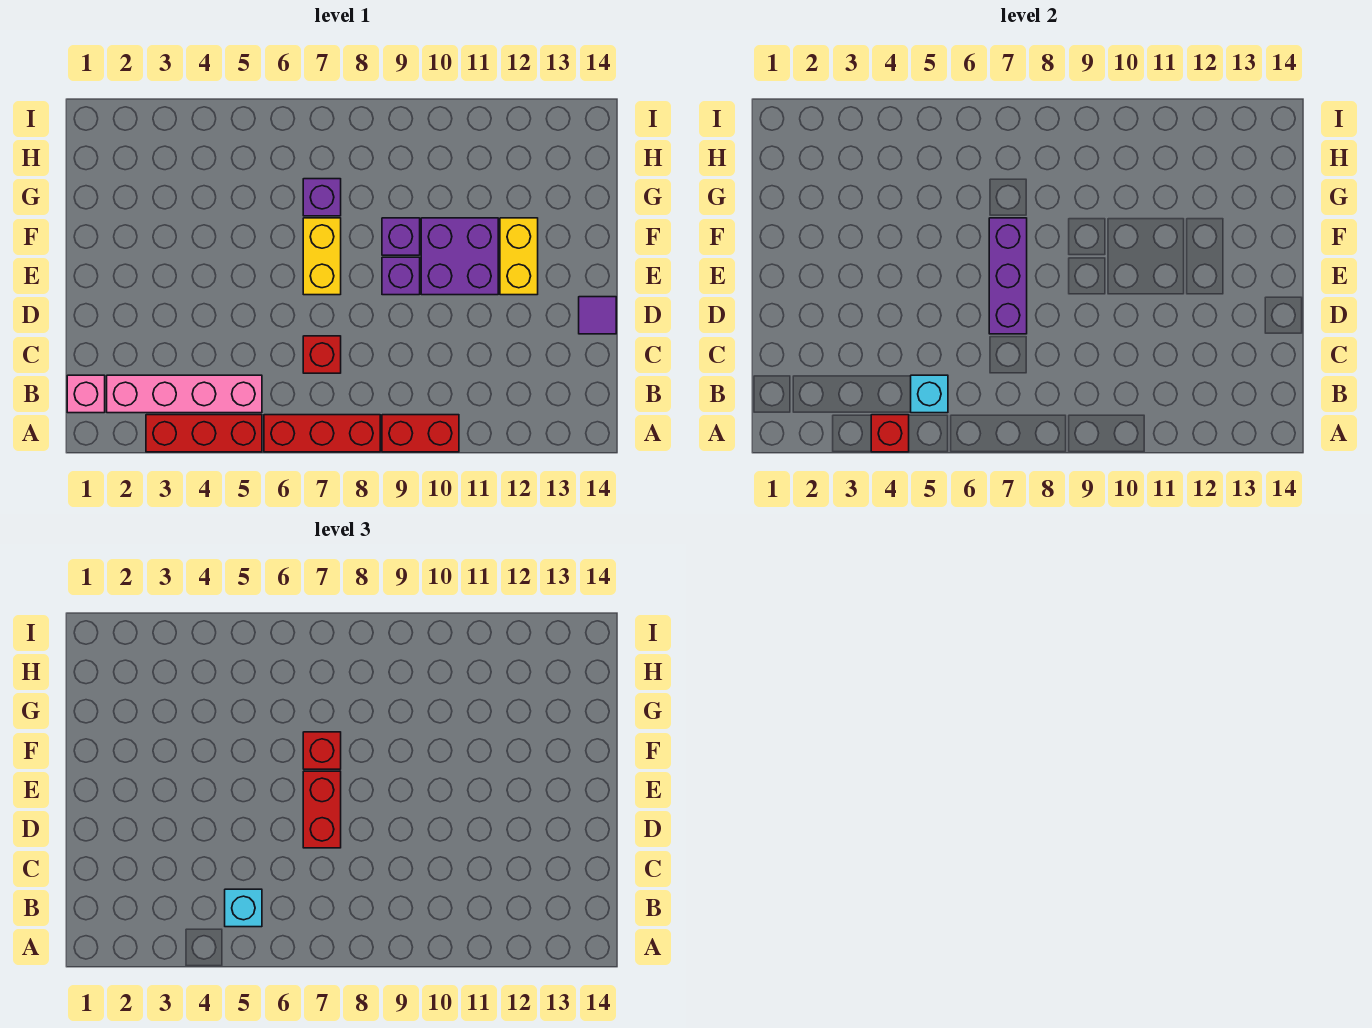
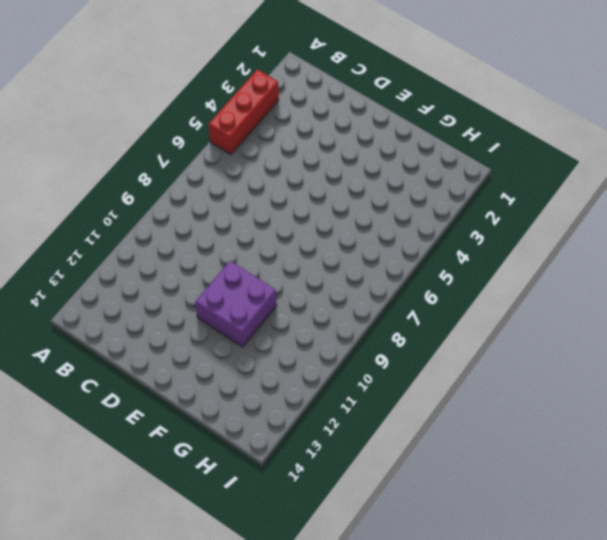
none -> red brick A6:A8 level 1
none -> red brick A9:A10 level 1
none -> pink brick B1 level 1

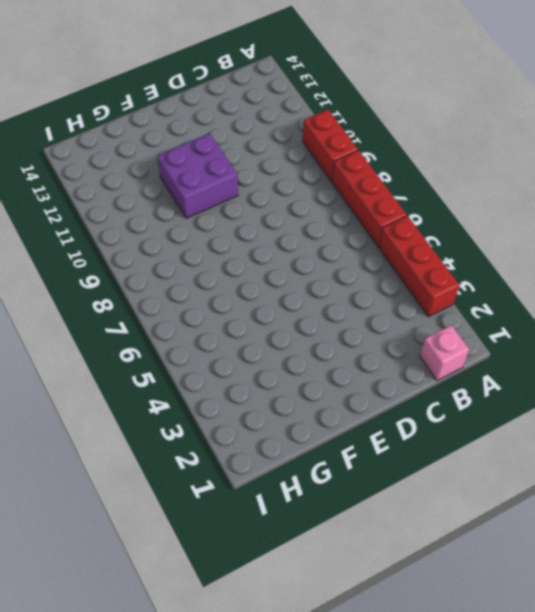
none -> pink brick B2:B5 level 1
none -> red brick C7 level 1
none -> purple tile D14 level 1

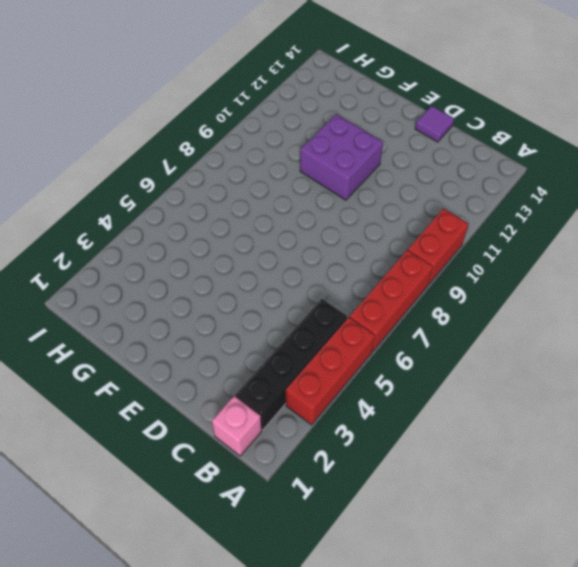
black brick B2:B5 level 1 -> pink brick B2:B5 level 1
none -> red brick C7 level 1
none -> yellow brick E7:F7 level 1
none -> purple brick E9 level 1

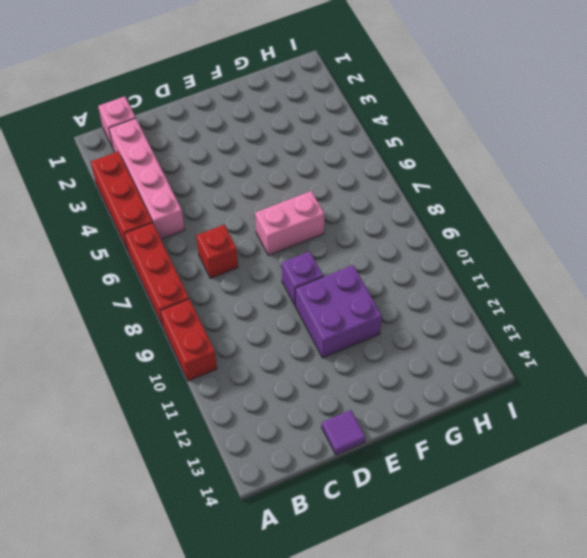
pink brick E7:F7 level 1 -> yellow brick E7:F7 level 1
none -> yellow brick E12:F12 level 1
none -> purple brick F9 level 1
none -> purple brick G7 level 1

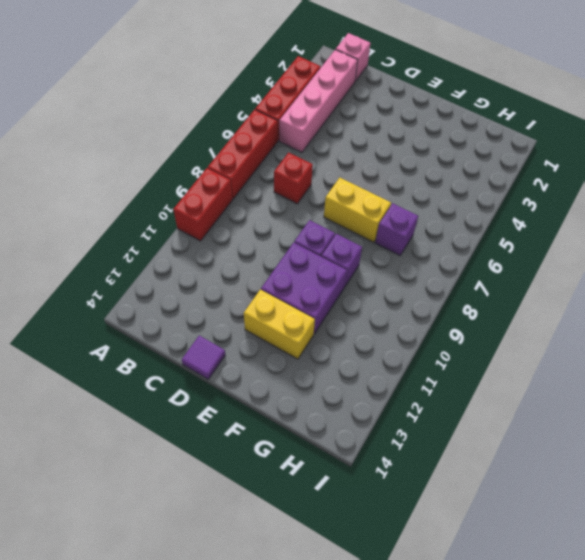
none -> red brick A4 level 2
none -> cyan brick B5 level 2
none -> purple brick D7:F7 level 2

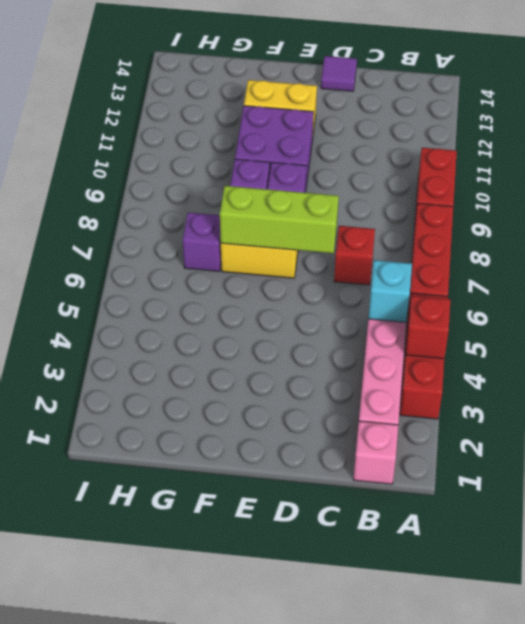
lime brick D7:F7 level 2 -> purple brick D7:F7 level 2
none -> cyan brick B5 level 3
none -> red brick D7:E7 level 3
none -> red brick F7 level 3

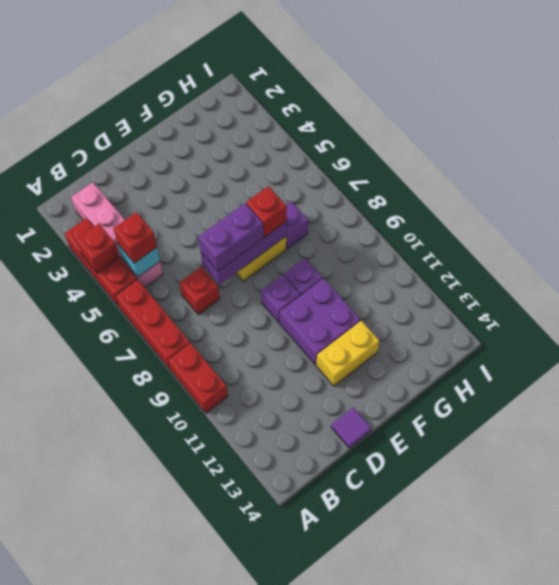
red brick B5 level 3 -> cyan brick B5 level 3
purple brick D7:E7 level 3 -> red brick D7:E7 level 3
none -> pink brick B1 level 1

